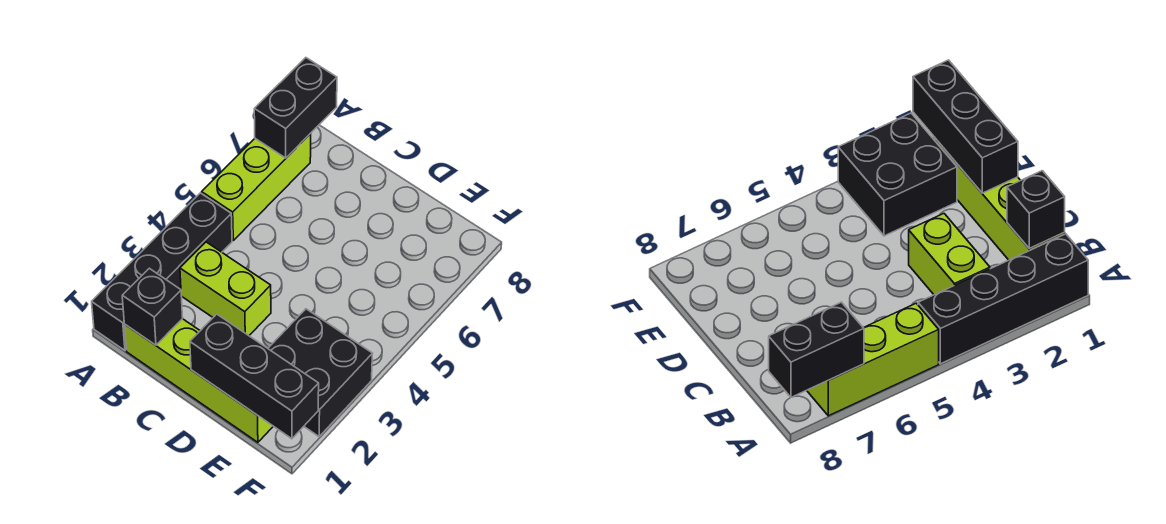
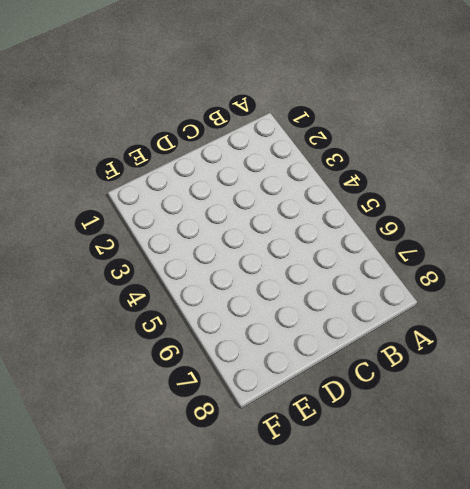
none -> black brick A1:A4 level 1
none -> lime brick A5:A7 level 1

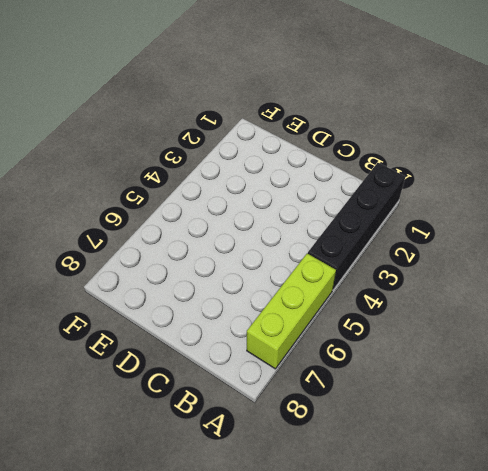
none -> lime brick B1:E1 level 1
none -> lime brick B3:C3 level 1

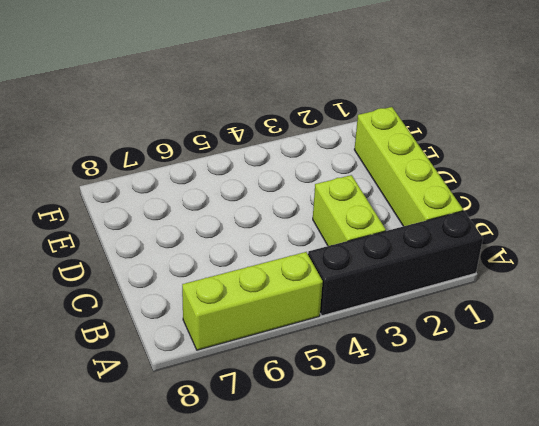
none -> black brick E2:F3 level 1
none -> black brick A7:A8 level 2

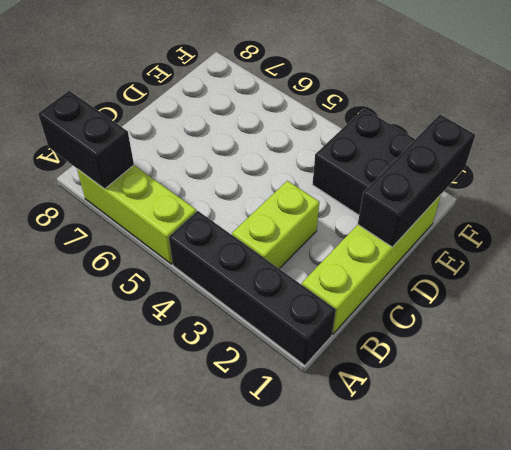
none -> black brick B1 level 2

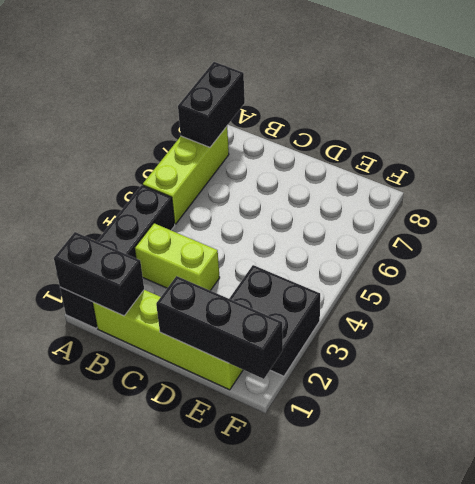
black brick A1:B1 level 2 -> black brick B1 level 2

